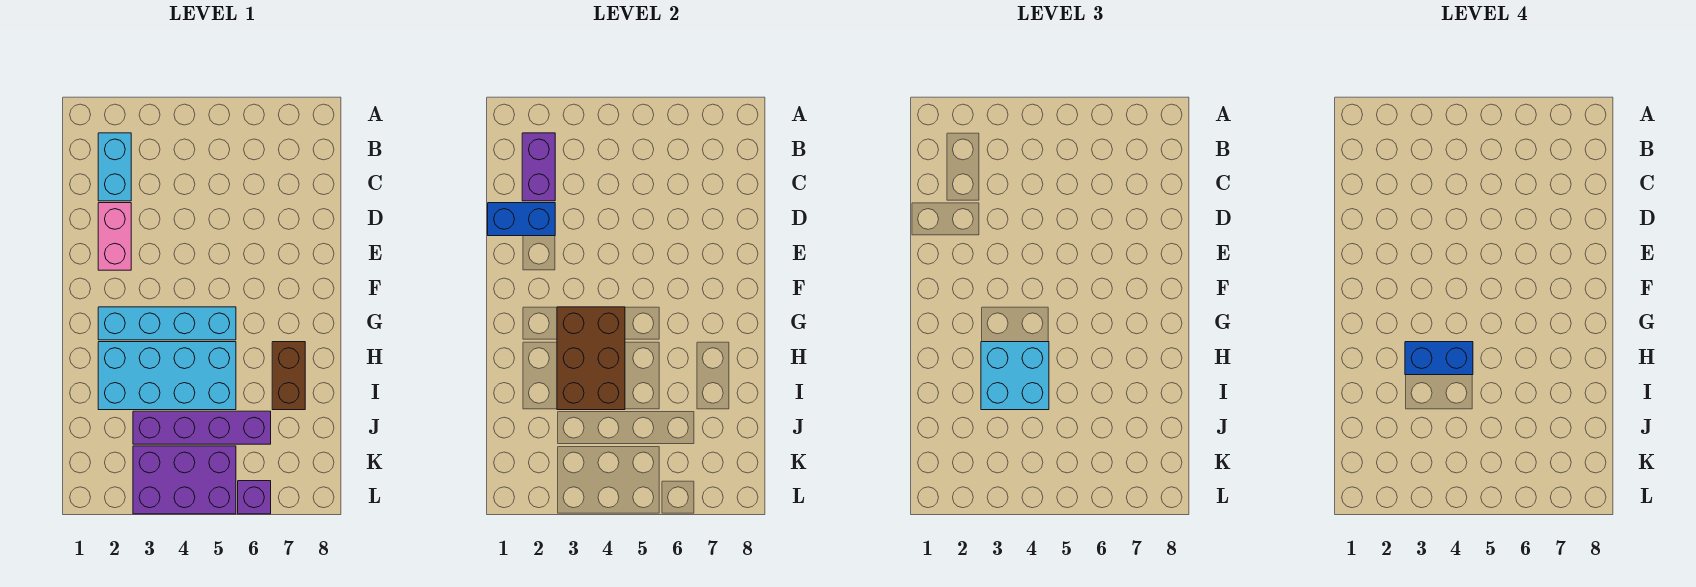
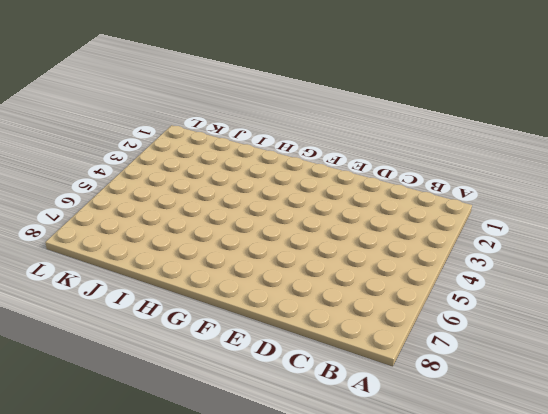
none -> cyan brick B2:C2 level 1
none -> pink brick D2:E2 level 1
none -> cyan brick G2:G5 level 1

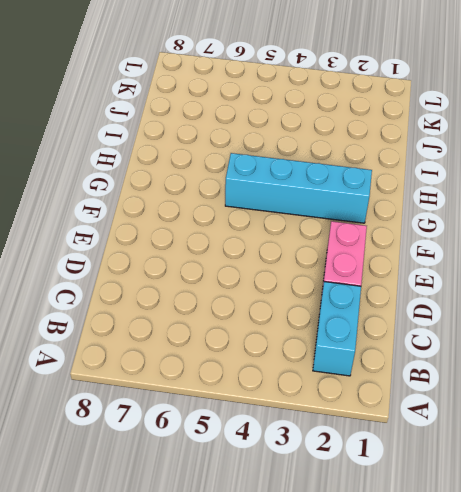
none -> cyan brick H2:I5 level 1
none -> brown brick H7:I7 level 1
none -> purple brick J3:J6 level 1

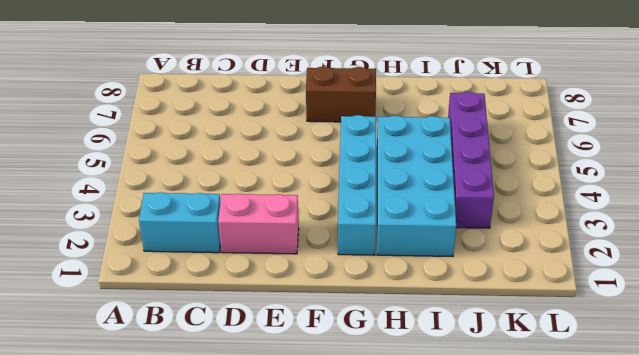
brown brick F7:G7 level 1 -> brown brick H7:I7 level 1
none -> purple brick K3:L5 level 1
none -> purple brick L6 level 1
none -> purple brick B2:C2 level 2

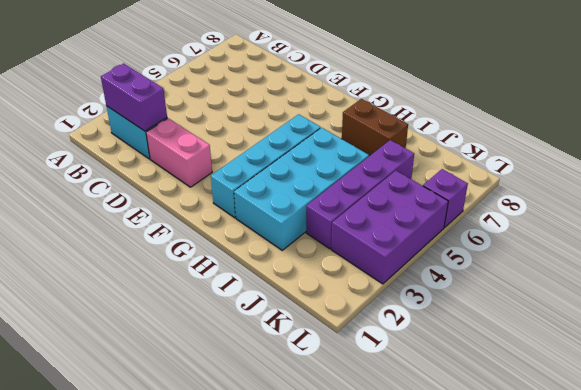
none -> blue brick D1:D2 level 2
none -> brown brick G3:I4 level 2
none -> cyan brick H3:I4 level 3

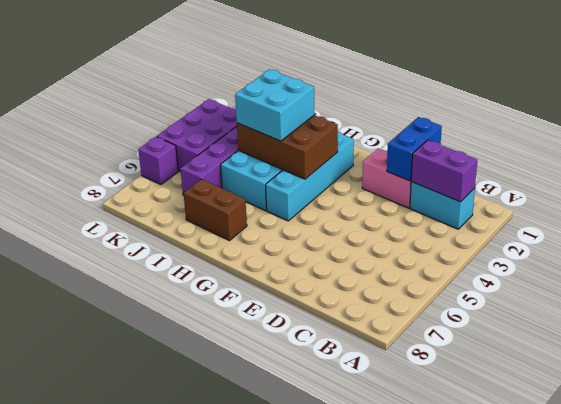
none -> blue brick H3:H4 level 4

